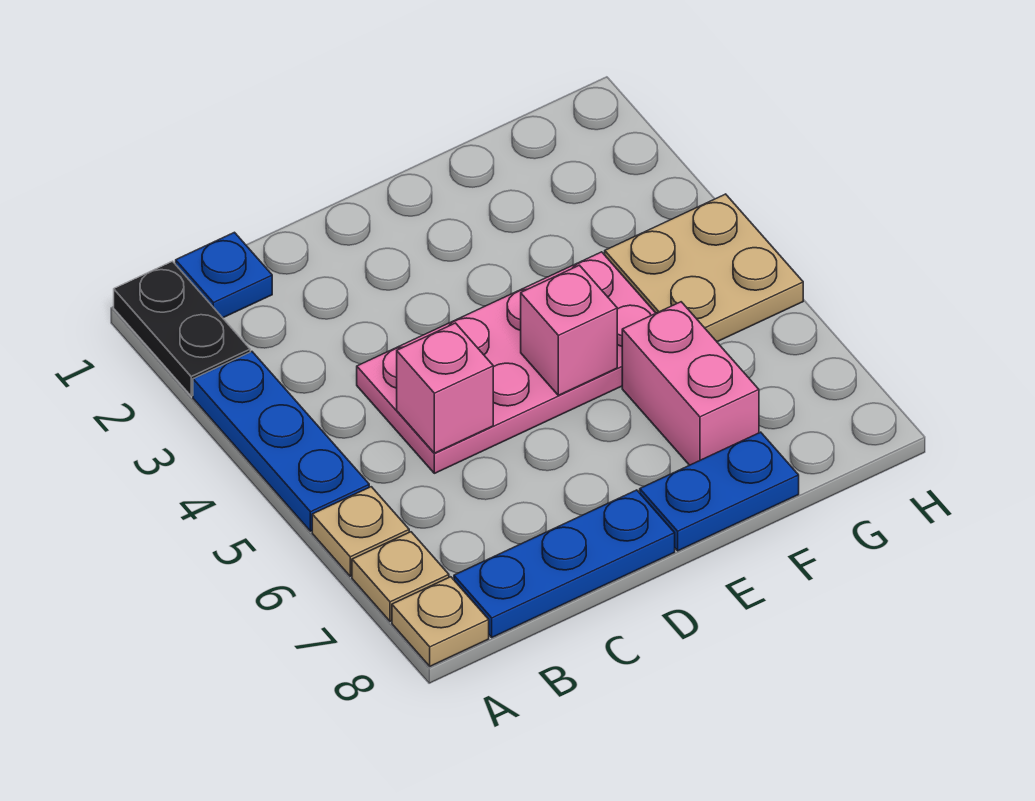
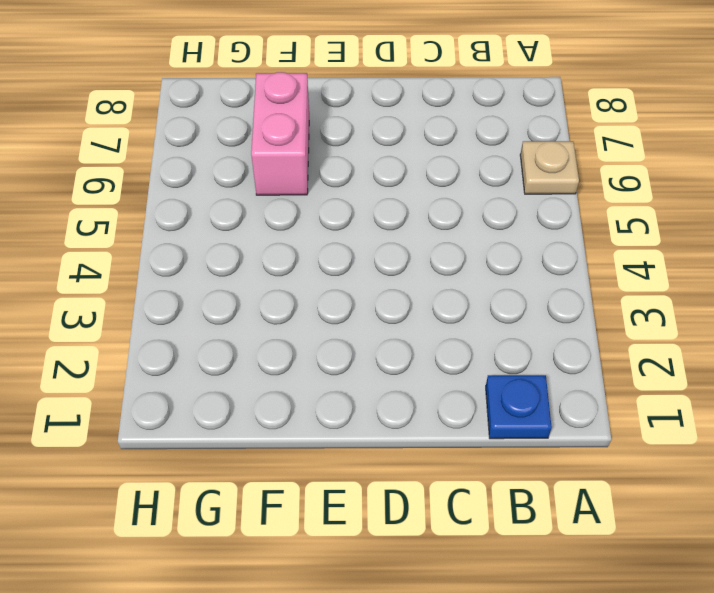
none -> black plate A1:A2 level 1
none -> blue plate A3:A5 level 1
none -> tan plate A7 level 1

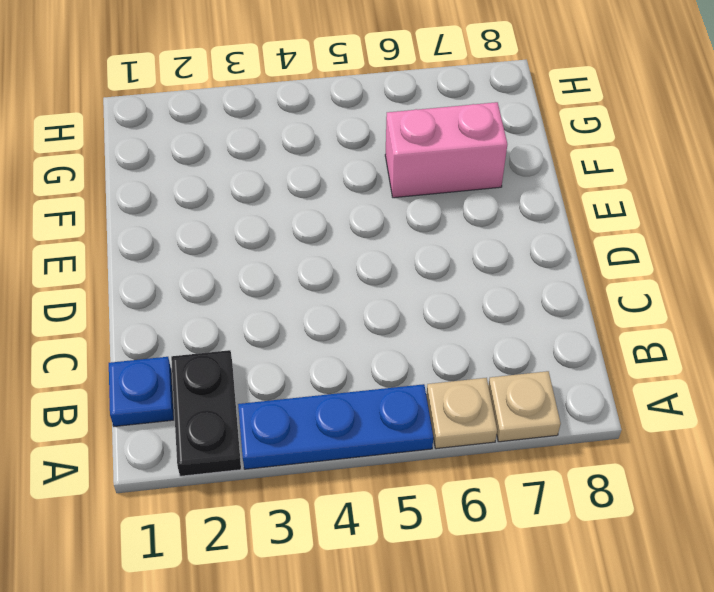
black plate A2:B2 level 1 -> black plate A1:A2 level 1
none -> tan plate A8 level 1
none -> blue plate B8:D8 level 1
none -> pink plate C4:F5 level 1

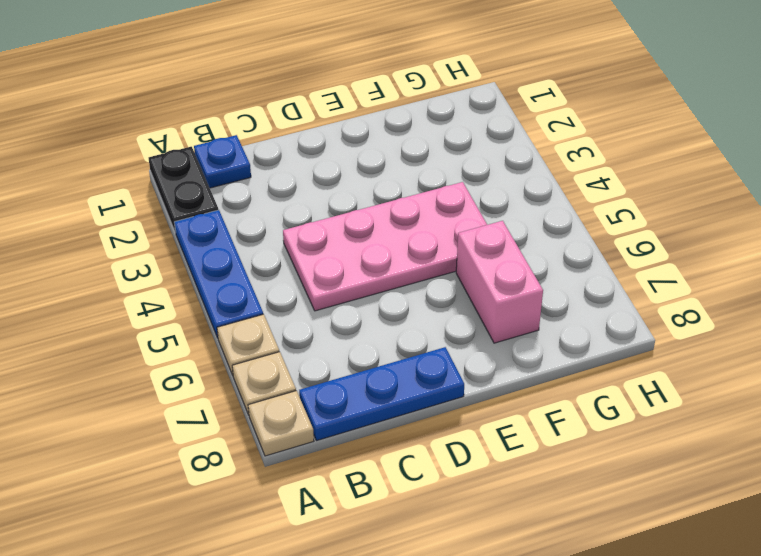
none -> blue plate E8:F8 level 1
none -> tan plate G4:H5 level 1
none -> pink brick C5 level 2

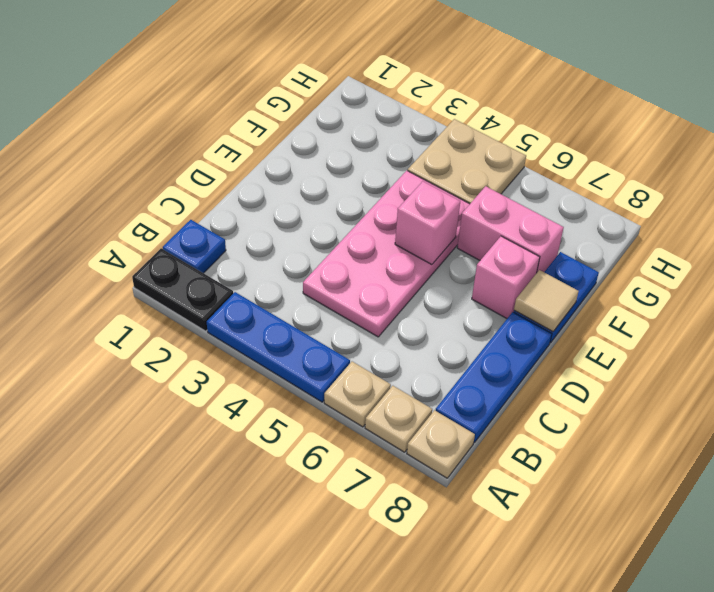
pink brick E7 level 1 -> pink brick C5 level 2
tan tile E8 level 2 -> none

